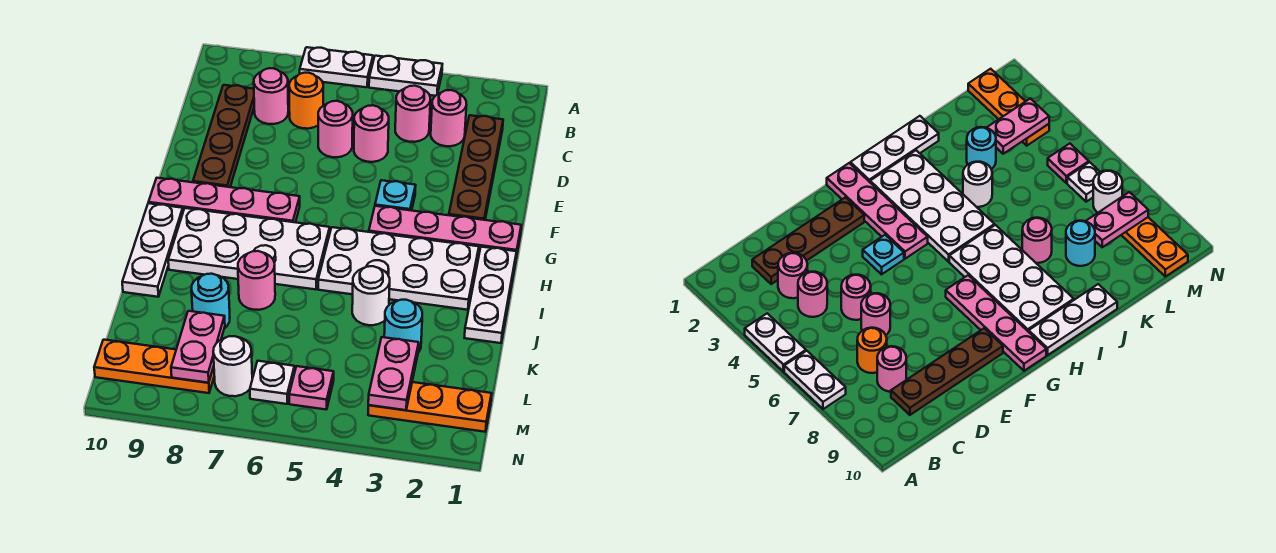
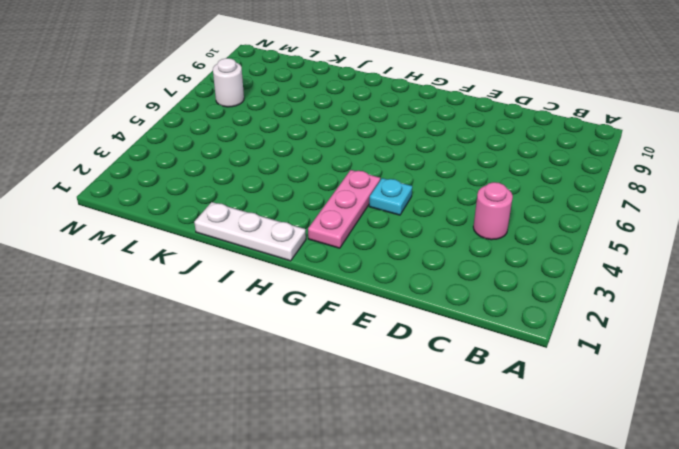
pink plate G2:G4 level 1 -> pink plate G1:G4 level 1
none -> white plate A4:A5 level 1
none -> white plate A6:A7 level 1
none -> brown plate C2:F2 level 1

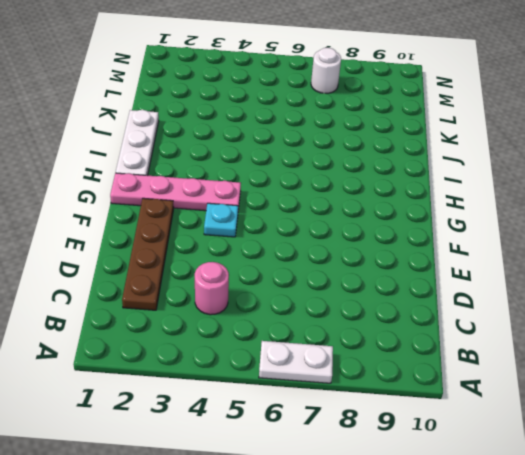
none -> white plate A4:A5 level 1
none -> pink round brick C3 level 1
none -> orange round brick C7 level 1

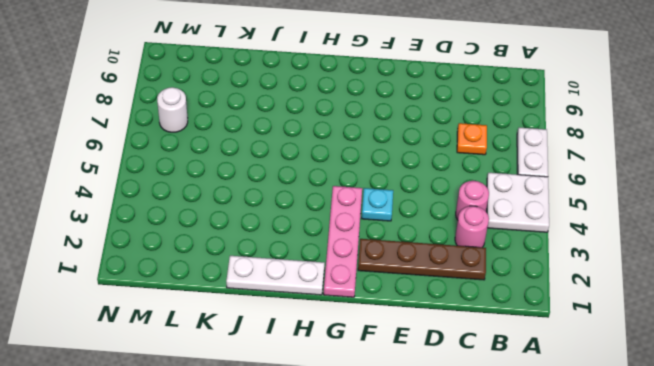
white plate A4:B5 level 1 -> white plate A4:A5 level 1
orange plate C7 level 1 -> orange round brick C7 level 1
none -> pink round brick C8 level 1
none -> brown plate C9:F9 level 1
none -> pink round brick D5 level 1

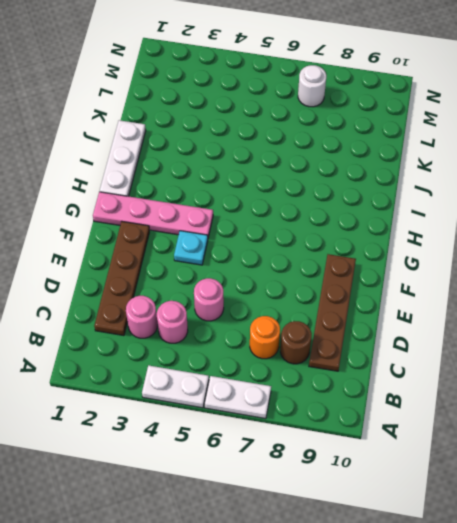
brown round brick C8 level 1 -> pink round brick C8 level 1
none -> pink round brick D6 level 1
none -> pink plate G7:G10 level 1
none -> white plate H2:I5 level 1

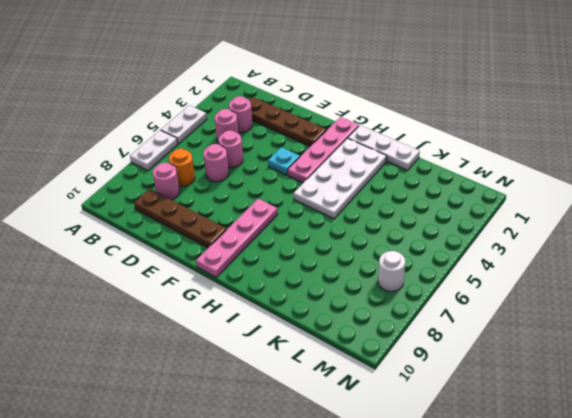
none -> white plate H6:I9 level 1
none -> white plate H10:J10 level 1
none -> white round brick J4 level 1

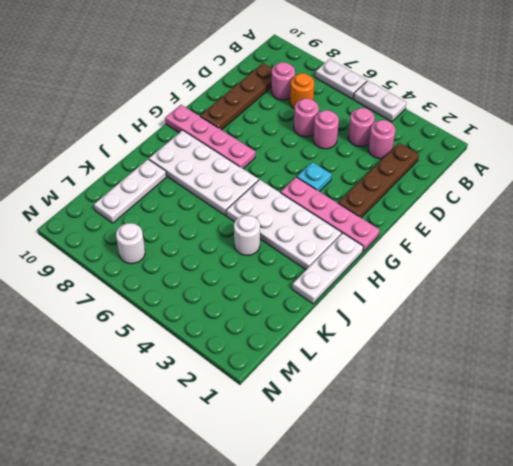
white plate J9:L9 level 1 -> white plate H10:J10 level 1
none -> pink round brick J7 level 1
none -> cyan round brick K3 level 1
none -> cyan round brick K8 level 1

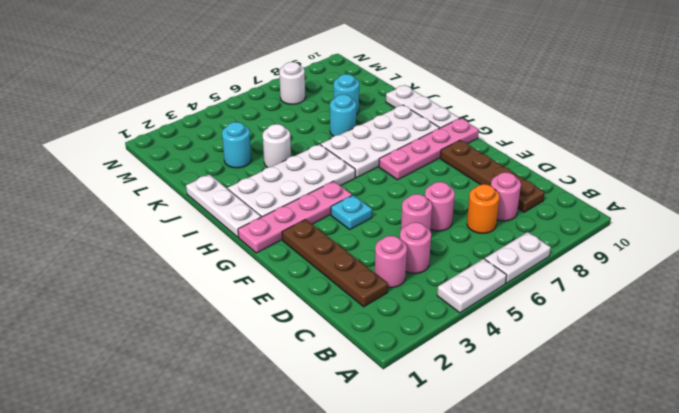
cyan round brick J7 level 1 -> pink round brick J7 level 1
none -> orange plate M1:M3 level 1
none -> pink plate M5 level 1
none -> white plate M6 level 1

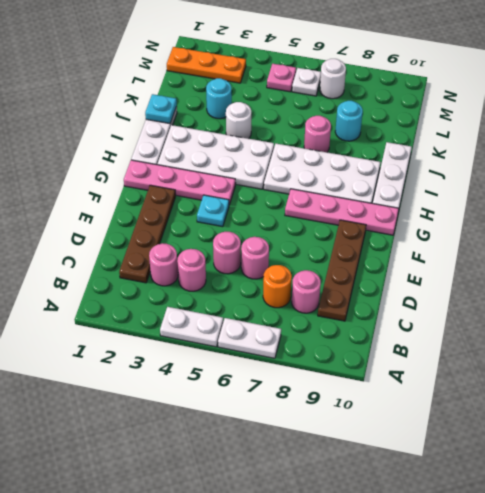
cyan plate J1 level 2 -> none
none -> orange plate M8:M10 level 1
none -> pink plate L3:M3 level 2
none -> pink plate L8:M8 level 2

